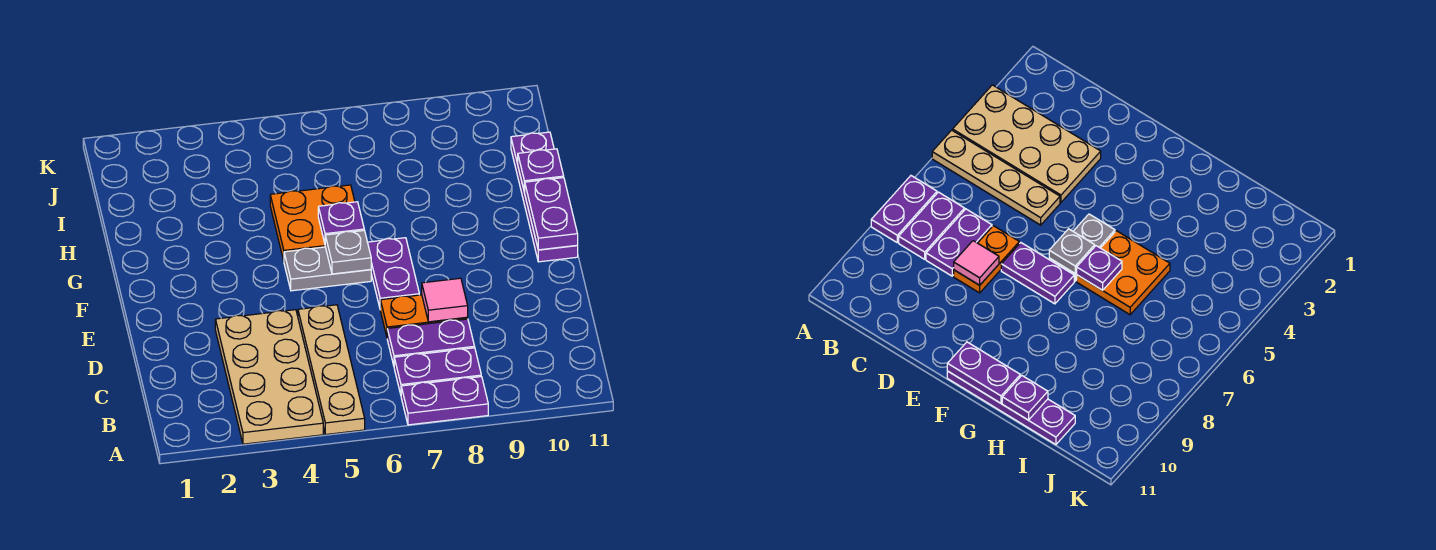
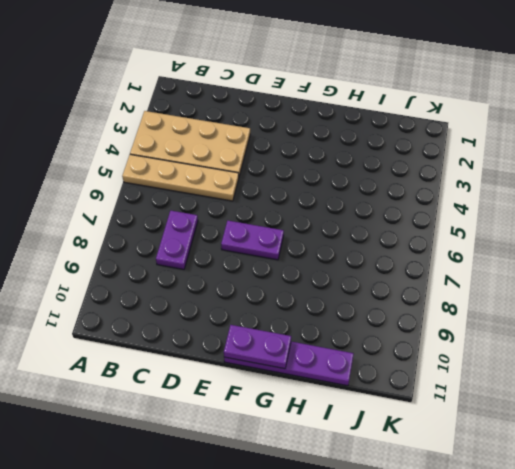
none -> purple plate A7:A8 level 1
none -> purple plate B7:B8 level 1
none -> orange plate D7:D8 level 1

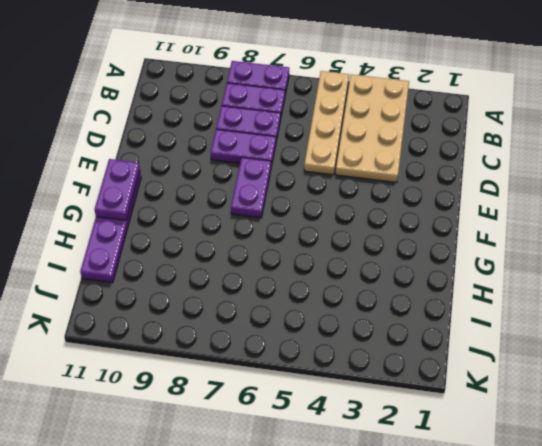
purple plate D7:D8 level 1 -> orange plate D7:D8 level 1
none -> grey plate F5:F6 level 1
none -> orange plate G5:H6 level 1
none -> pink tile D8 level 2

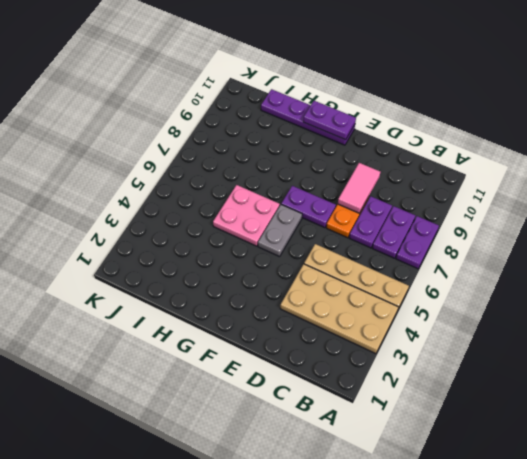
pink tile D8:D9 level 2 -> pink tile D8 level 2
pink plate G5:H6 level 1 -> orange plate G5:H6 level 1
none -> grey plate F6 level 2
none -> purple plate G6 level 2
none -> purple plate H11 level 2

